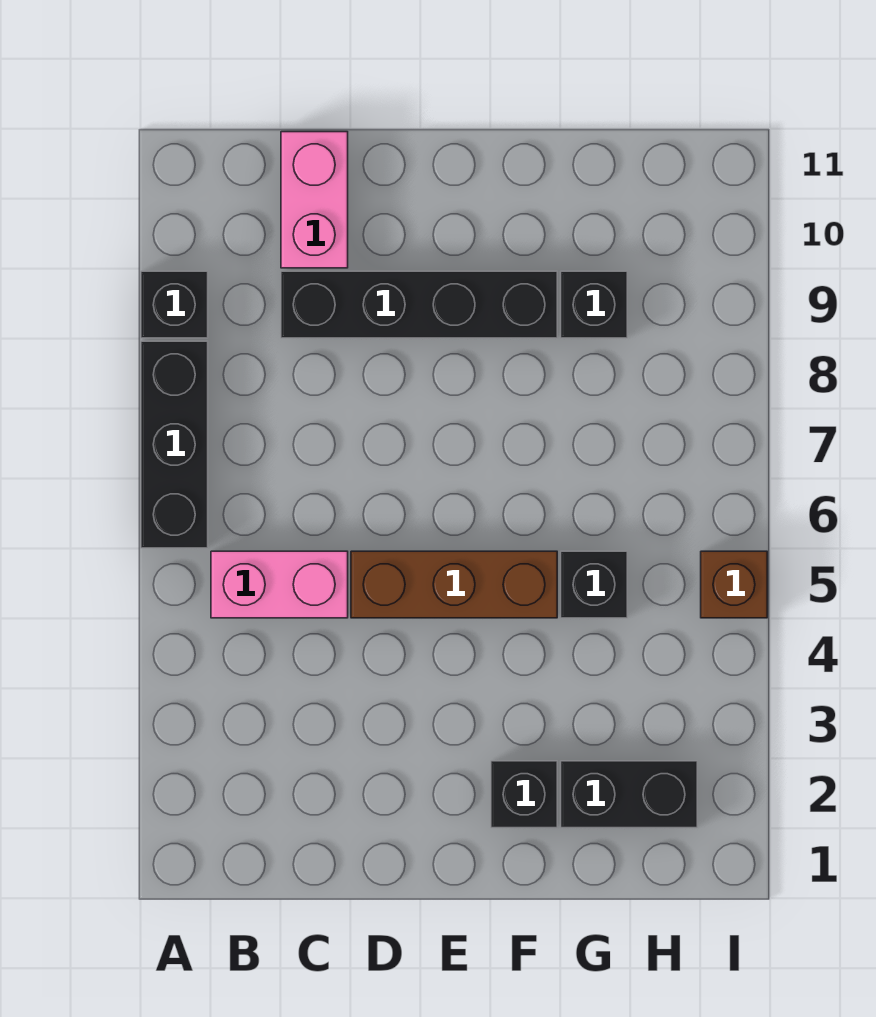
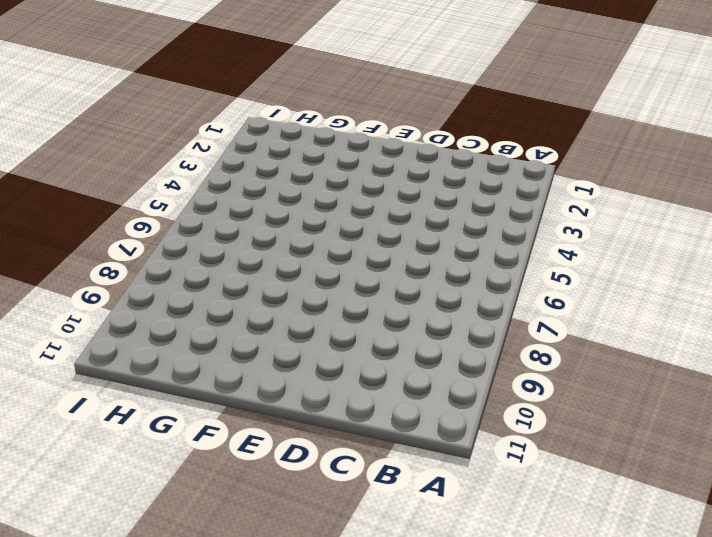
none -> black brick A6:A8 level 1
none -> black brick A9 level 1

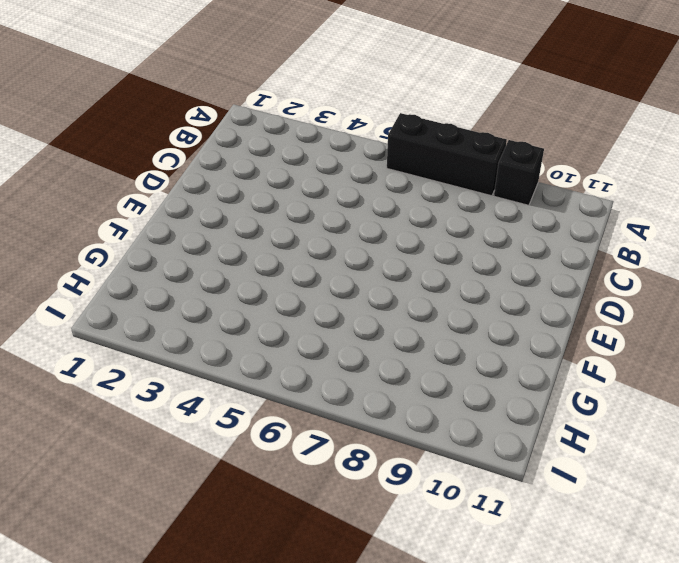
none -> pink brick B5:C5 level 1
none -> black brick C9:F9 level 1

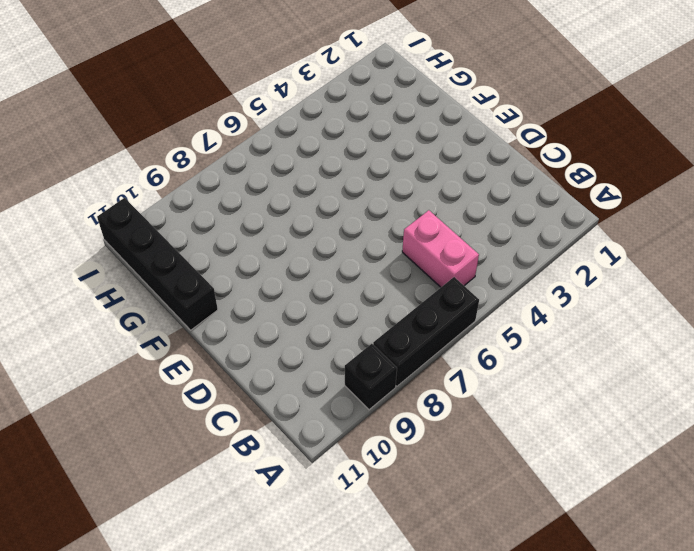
black brick F11:I11 level 1 -> black brick C9:F9 level 1
none -> pink brick C10:C11 level 1
none -> brown brick D5:F5 level 1

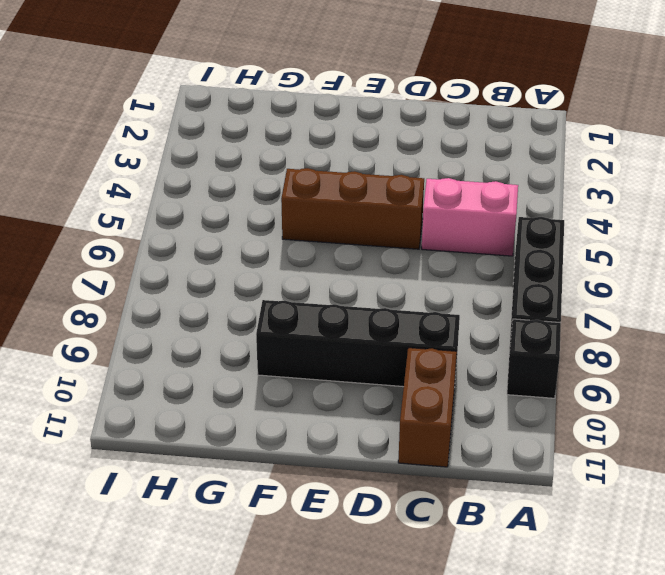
brown brick C10:C11 level 1 -> pink brick C10:C11 level 1
none -> black brick F2 level 1
none -> black brick G2:H2 level 1

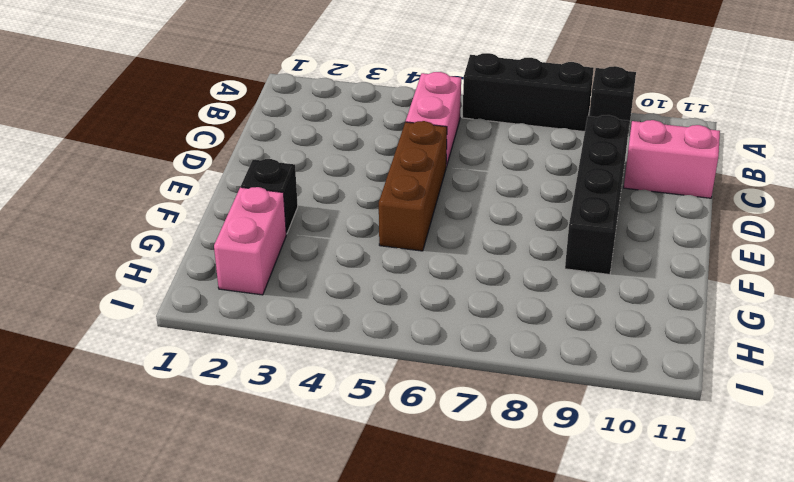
pink brick G2:H2 level 1 -> black brick G2:H2 level 1
none -> black brick G5 level 1
none -> black brick G9 level 1

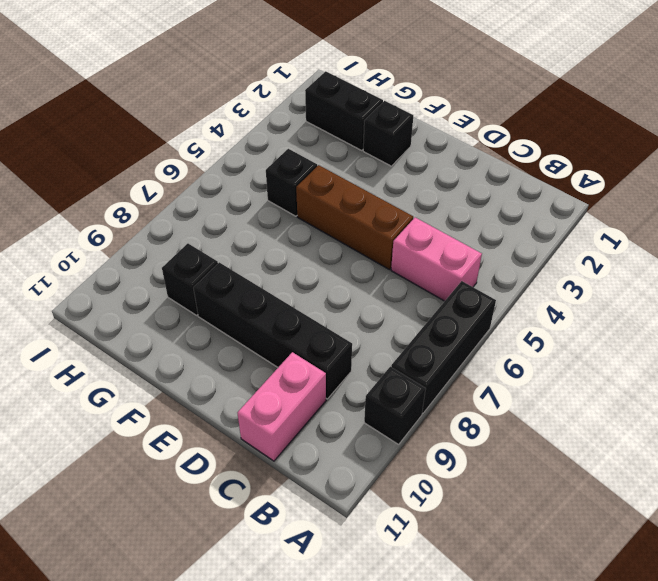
none -> brown brick I5 level 1

